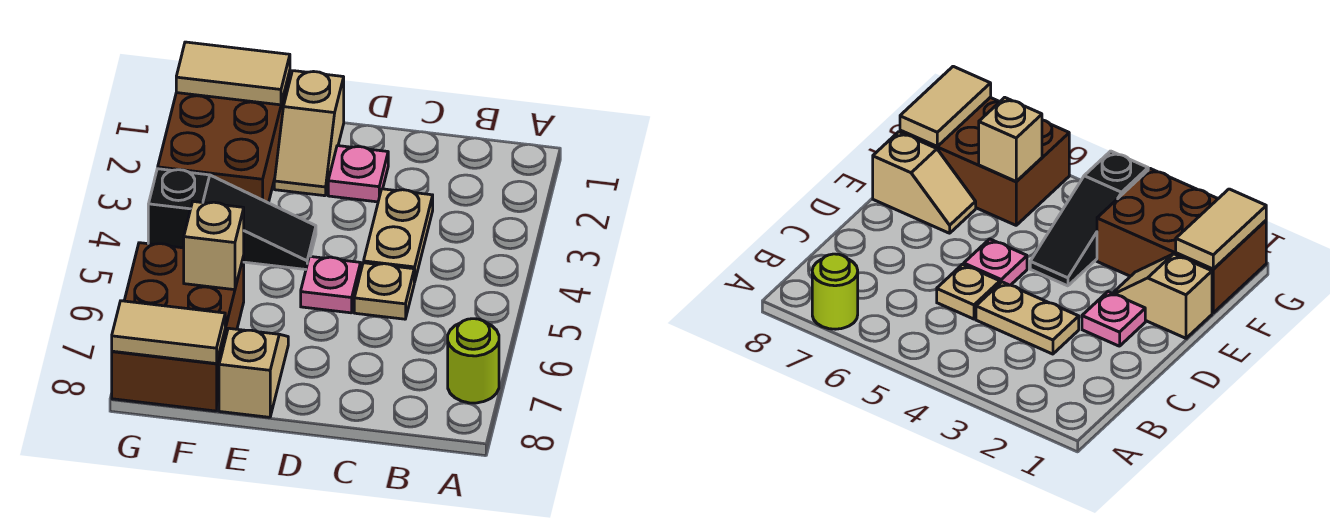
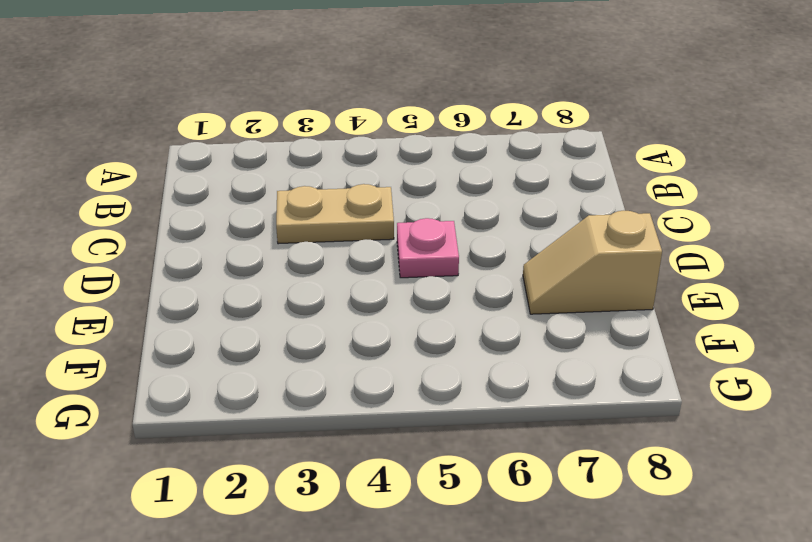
none -> lime round brick A7 level 1
none -> tan plate C5 level 1
none -> pink plate D2 level 1

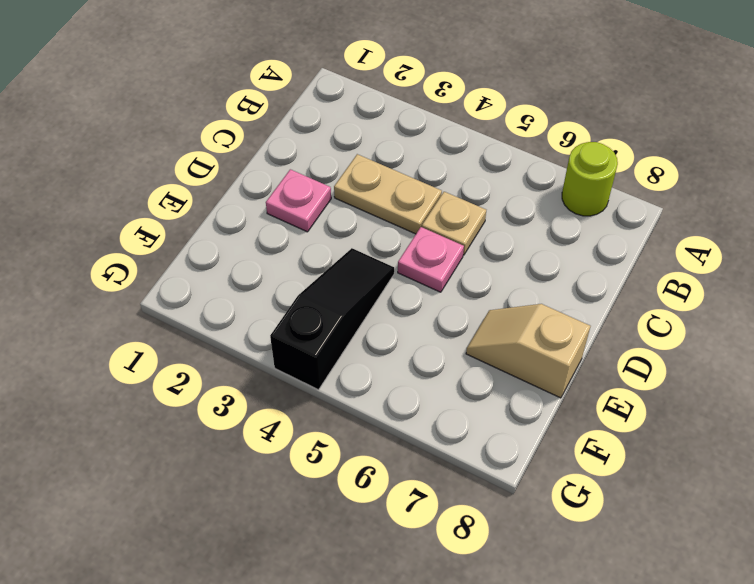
none -> tan slope E1:E2 level 1 top 1
none -> brown brick F1:G3 level 1
none -> brown brick F6:G8 level 1

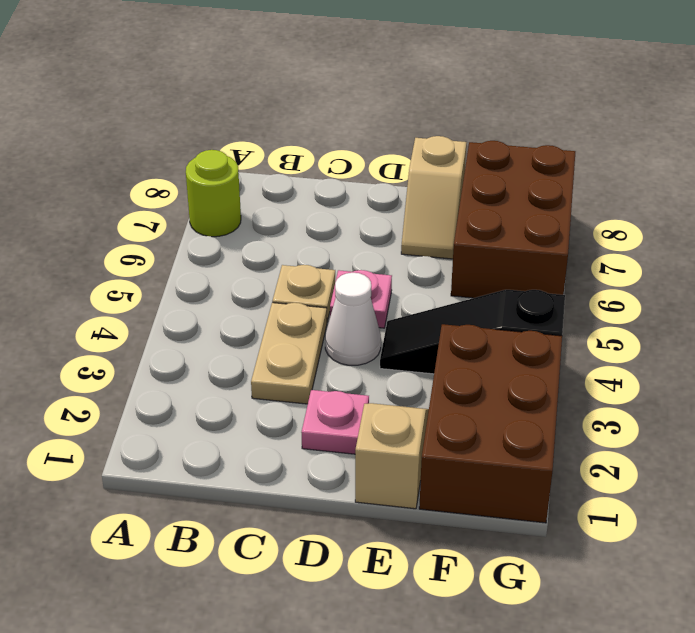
white cone D4 level 1 -> none
none -> tan tile F1:G1 level 2
none -> tan brick F6 level 2
none -> tan tile F8:G8 level 2

